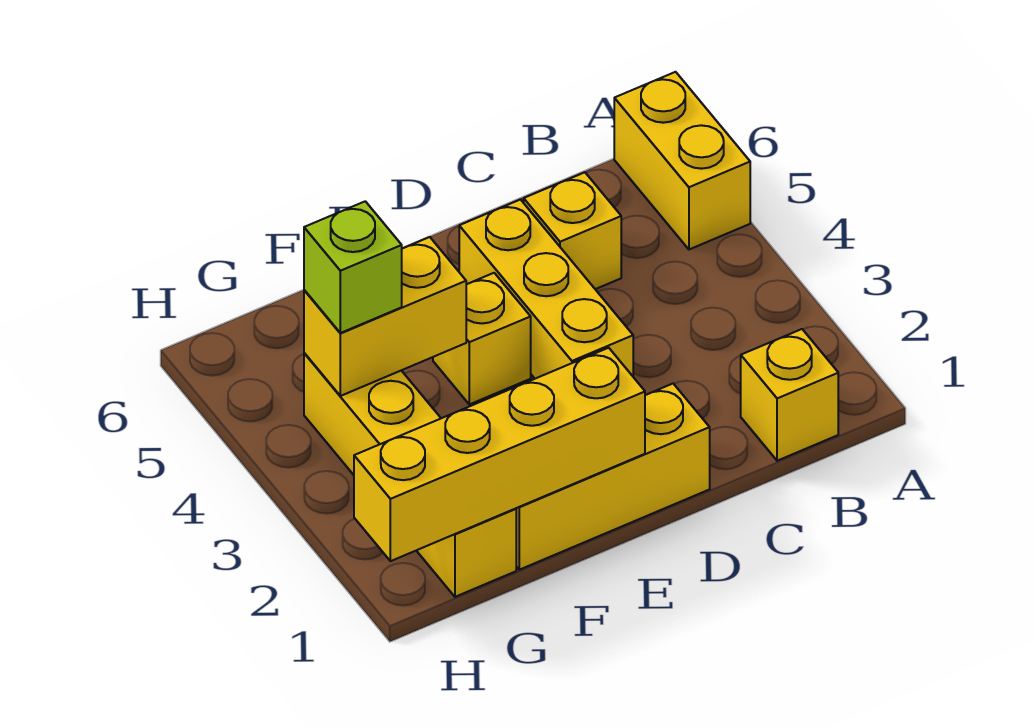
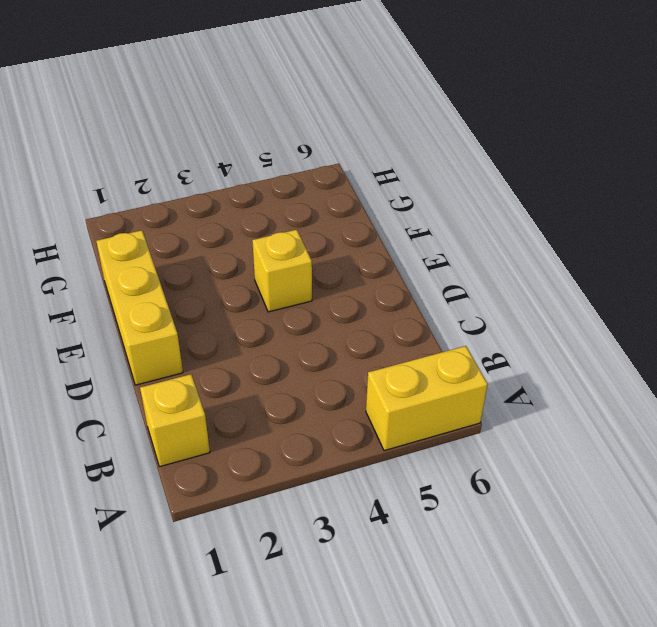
none -> yellow brick C5 level 1
none -> yellow brick D3:D5 level 1

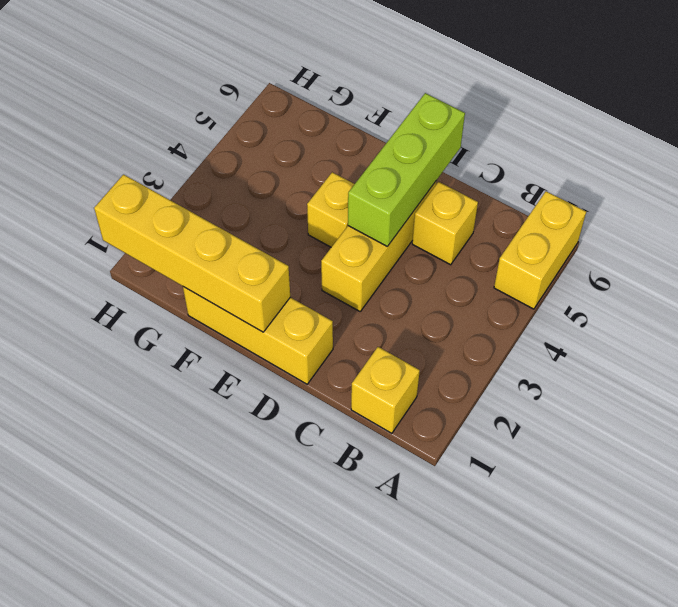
lime brick D4:D6 level 2 -> none
none -> yellow brick G1:G4 level 1
none -> yellow brick F4:G4 level 2

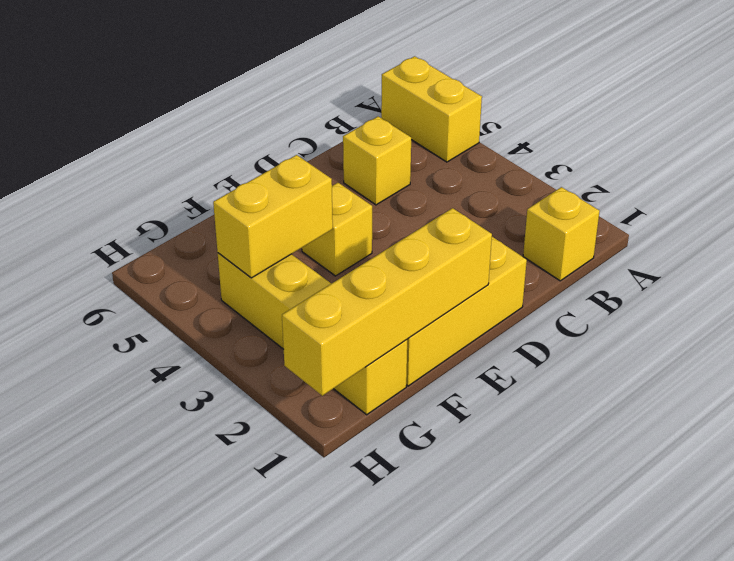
none -> yellow brick D3:D5 level 1
none -> lime brick G4 level 3

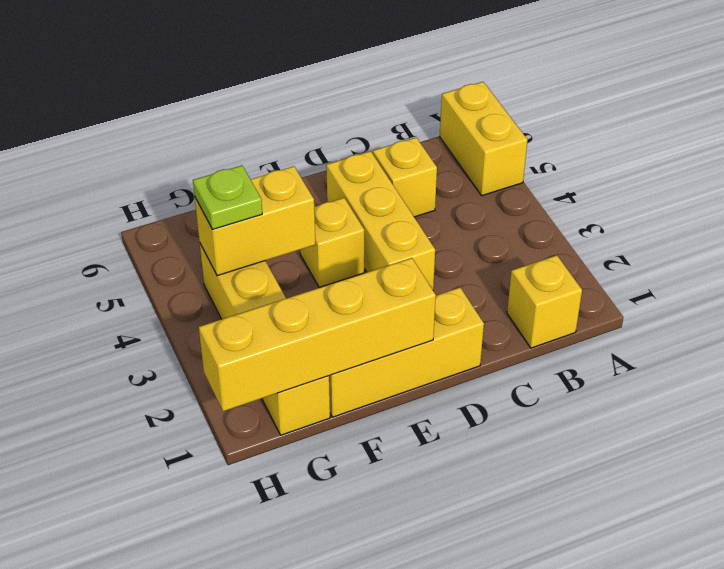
lime plate G4 level 3 -> lime brick G4 level 3

